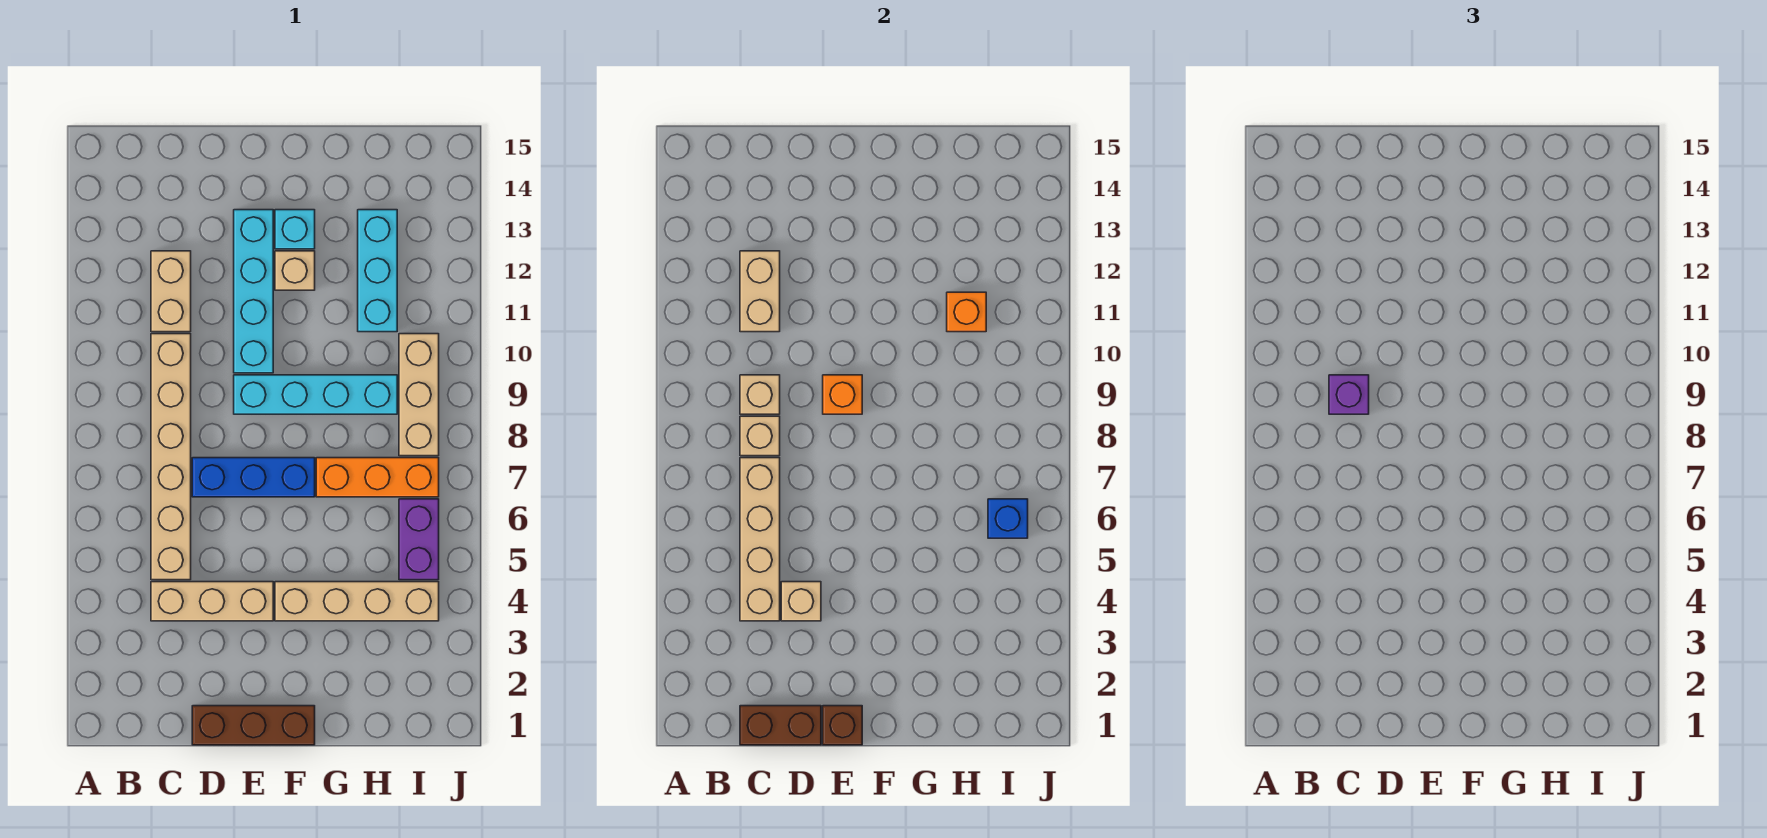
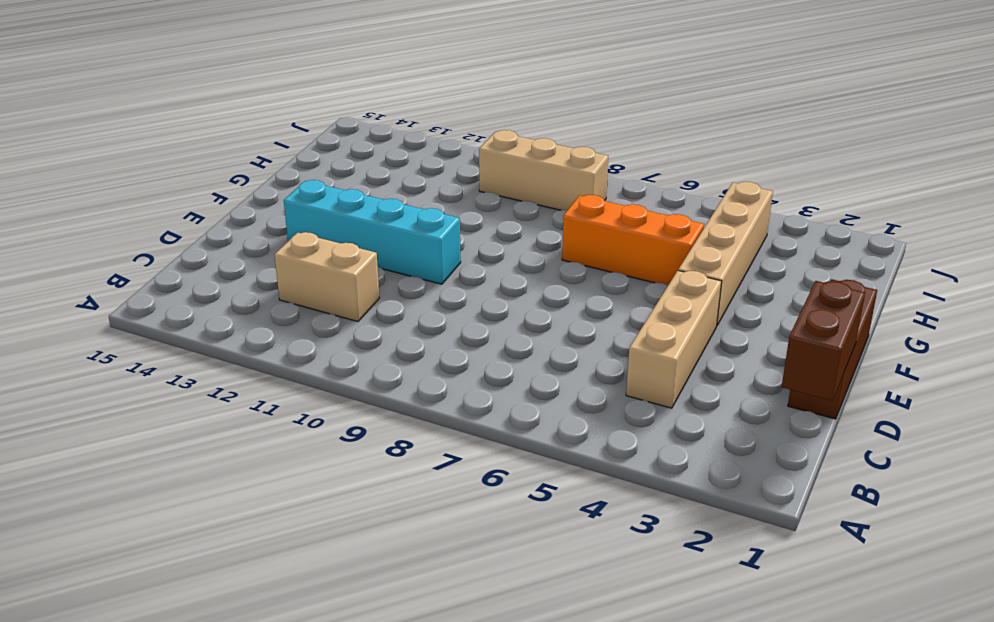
orange brick G5:G7 level 1 -> orange brick G7:I7 level 1
none -> tan brick C5:C10 level 1
none -> blue brick D7:F7 level 1
none -> cyan brick E9:H9 level 1

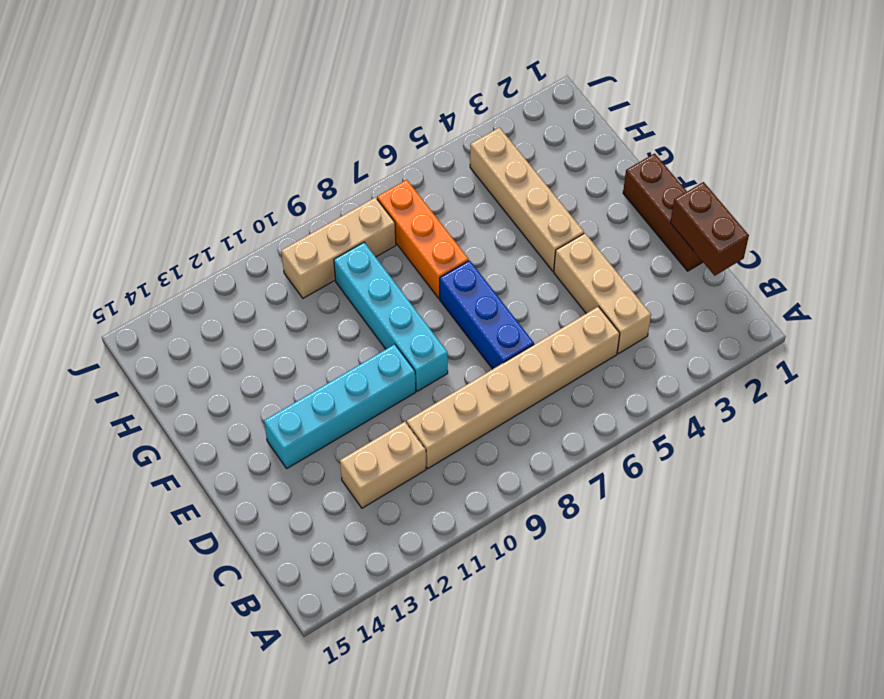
none -> tan brick F12 level 1
none -> cyan brick F13 level 1
none -> cyan brick H11:H13 level 1

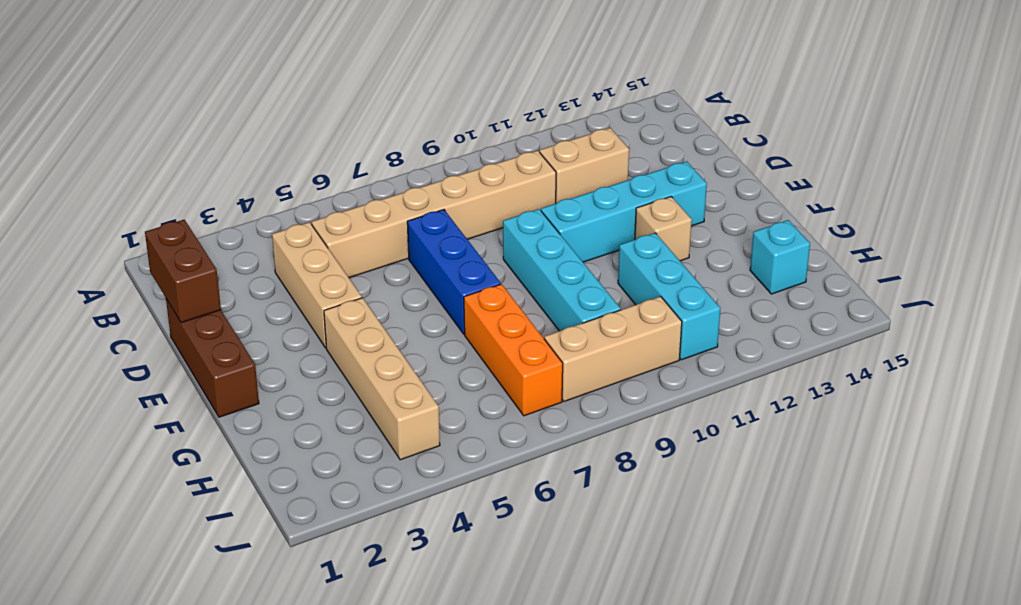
cyan brick G11:I11 level 1 -> cyan brick H11:H13 level 1
cyan brick H14 level 1 -> cyan brick F13 level 1
none -> purple brick I5:I6 level 1
none -> tan brick C4:C7 level 2
none -> tan brick C8 level 2

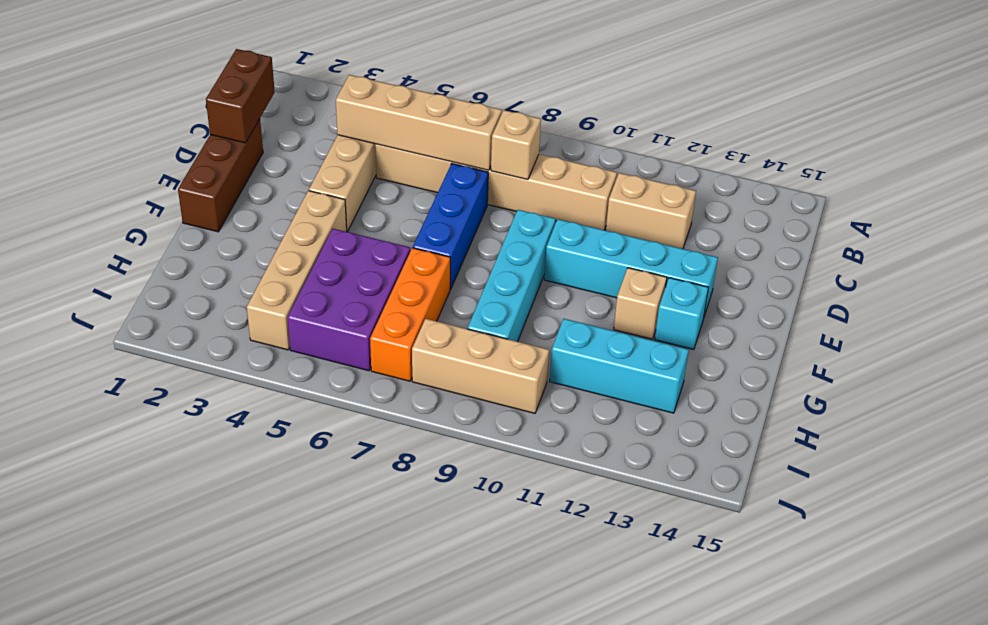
purple brick G5:I6 level 1 -> purple brick I5:I6 level 1
none -> tan brick C9 level 2
none -> tan brick C11:C12 level 2
none -> tan brick D4 level 2

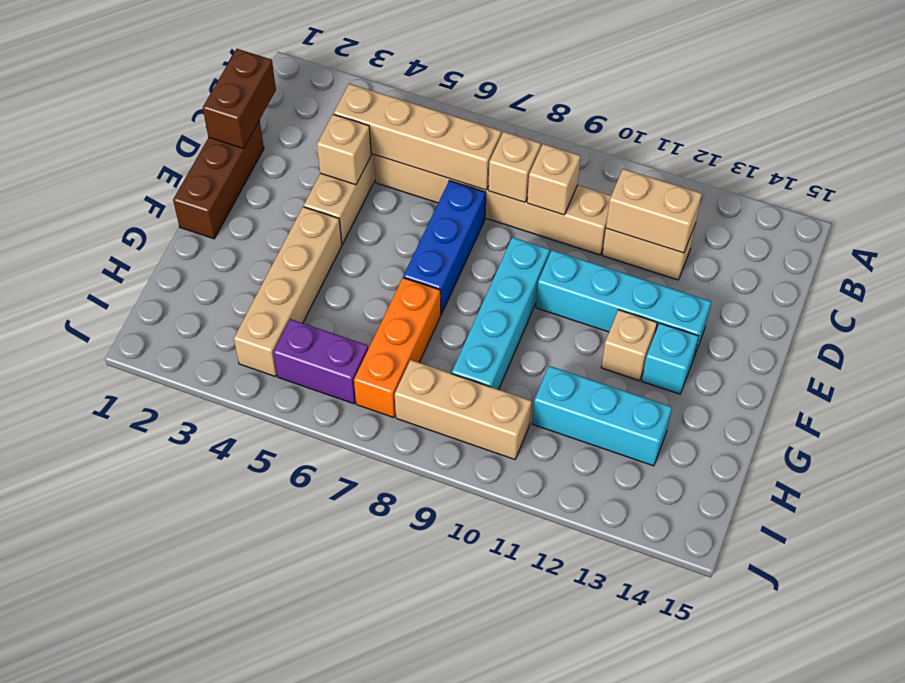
none -> brown brick E1 level 2
none -> orange brick E9 level 2
none -> orange brick H11 level 2

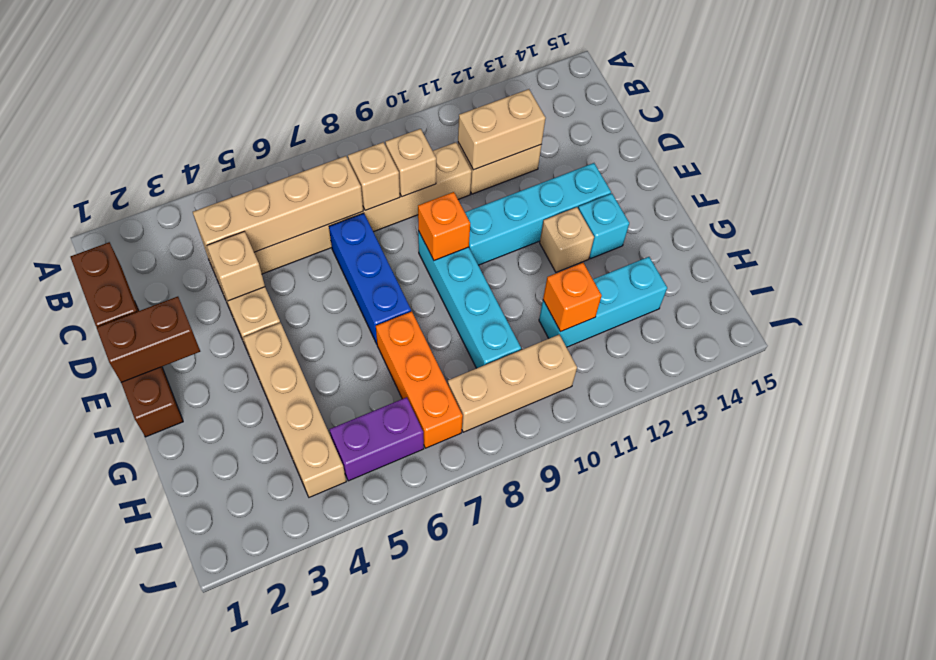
brown brick E1:E2 level 2 -> brown brick E1 level 2
none -> blue brick I6 level 2
none -> purple brick C9 level 3

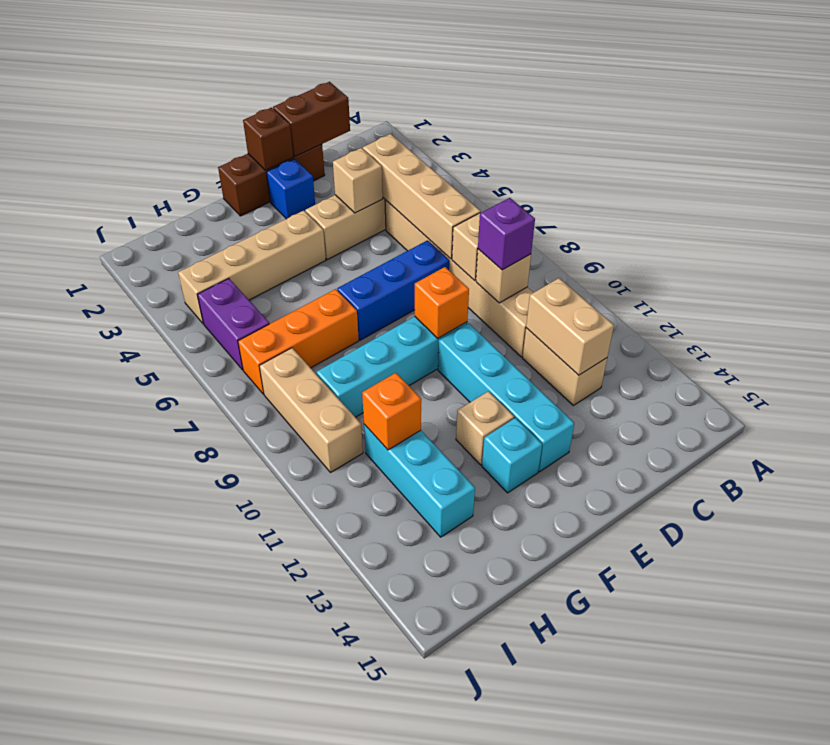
blue brick E2 level 1 -> blue brick I6 level 2

